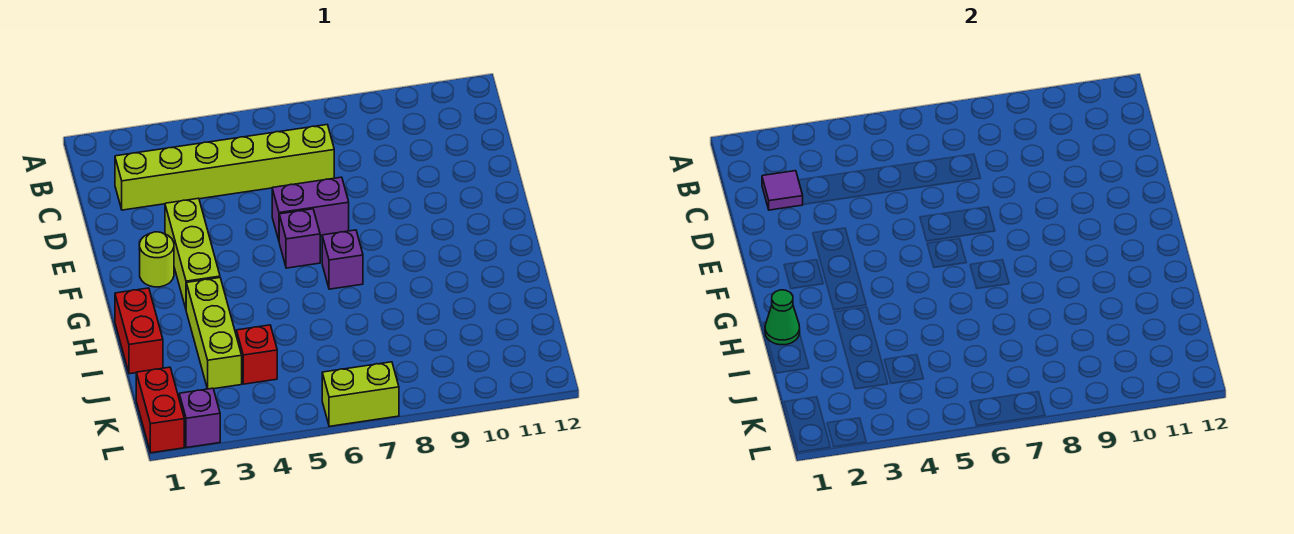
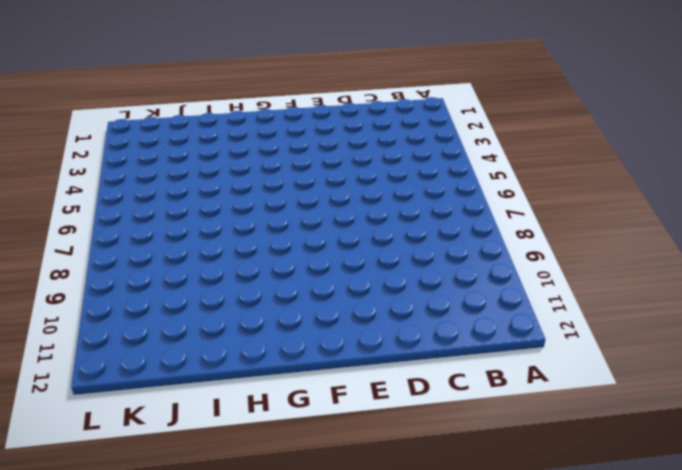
none -> lime brick C2:C7 level 1
none -> lime brick E3:G3 level 1
none -> purple brick E6:E7 level 1

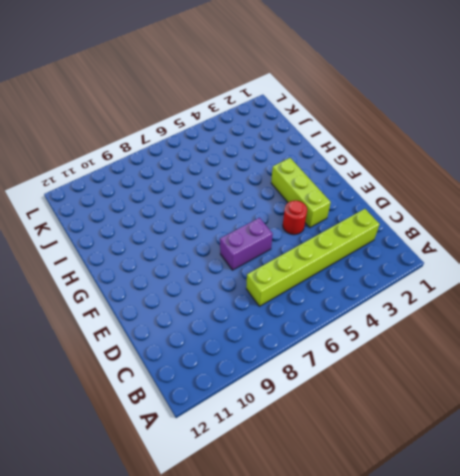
red round brick E4 level 1 -> none
none -> lime round brick F2 level 1
none -> purple brick F6 level 1
none -> purple brick G7 level 1

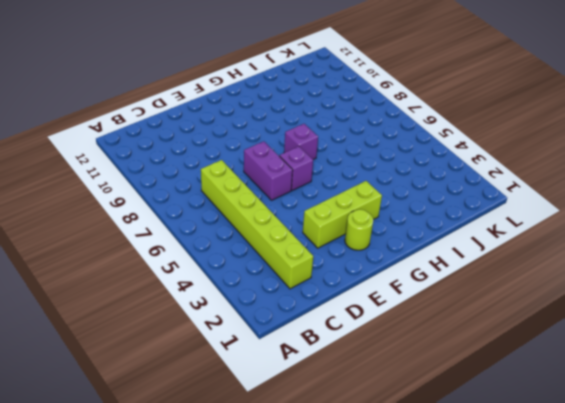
none -> red brick H1:I1 level 1
none -> lime brick H3:J3 level 1
none -> red brick J4 level 1

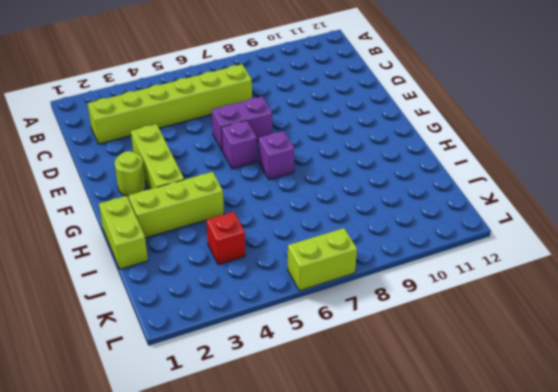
lime brick H1:I1 level 1 -> red brick H1:I1 level 1
lime brick H2:H4 level 1 -> lime brick H3:J3 level 1
none -> red brick K1:L1 level 1
none -> purple brick L2 level 1
none -> purple tile C2 level 2

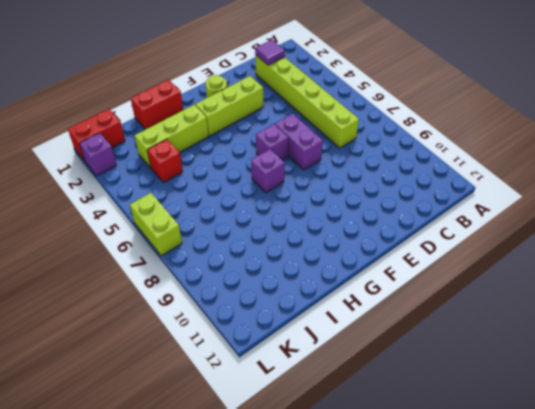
none -> green cone H1 level 2

